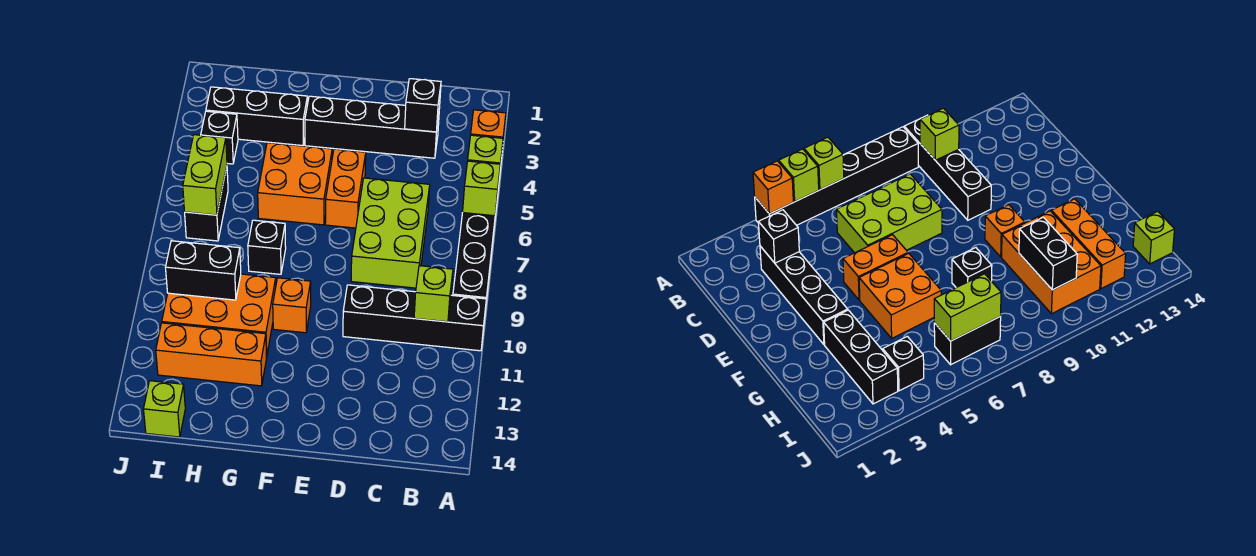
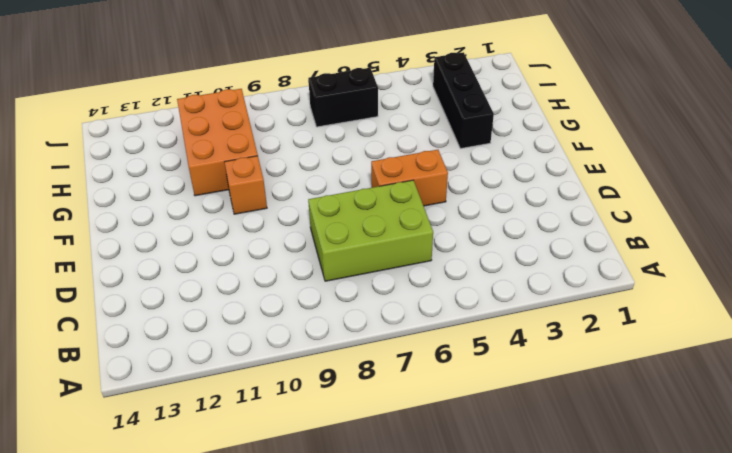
none -> black brick A4:A9 level 1
none -> black brick A10:D10 level 1
none -> black brick C3:F3 level 1

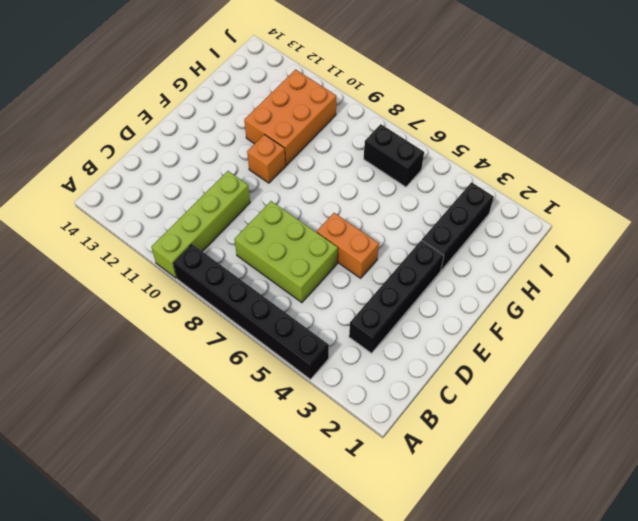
lime brick A10:D10 level 1 -> black brick A10:D10 level 1
none -> orange brick F5:G6 level 1
none -> black brick G8 level 1
none -> orange brick G12:I12 level 1

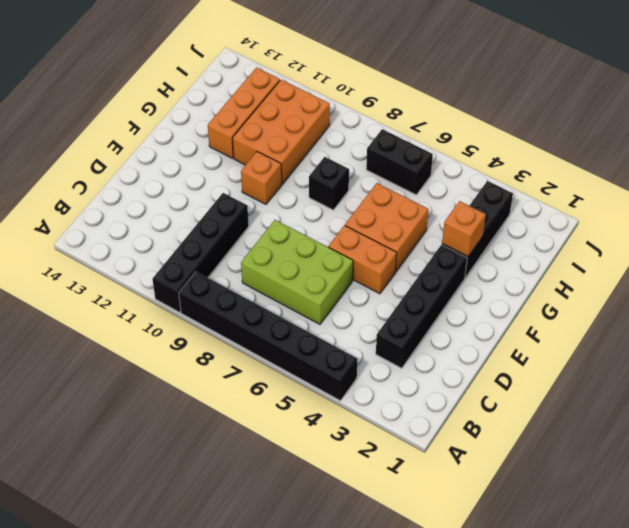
orange brick G3 level 2 -> orange brick A4 level 2
none -> black brick I4 level 1
none -> lime brick I14 level 1
none -> lime brick A5 level 2

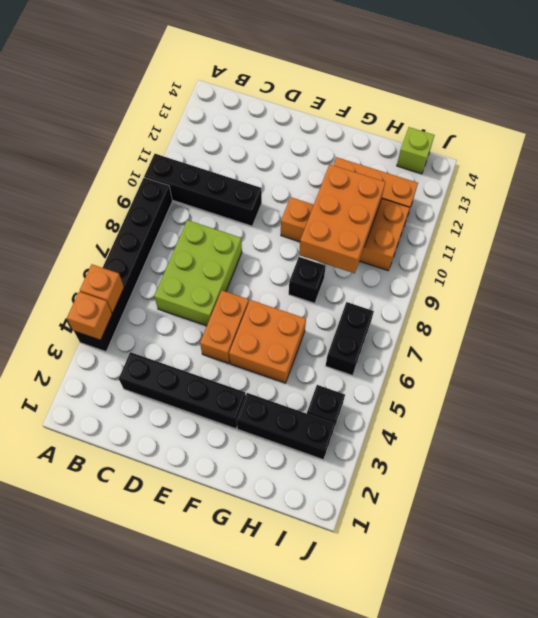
orange brick A5 level 2 -> lime brick A5 level 2
orange brick G9:H11 level 2 -> black brick H10:I10 level 2
none -> lime brick A6 level 2
none -> lime brick B10 level 2
none -> black brick C3 level 2

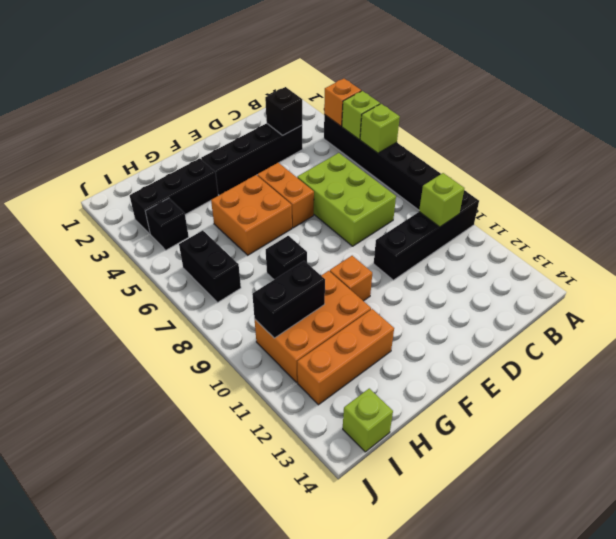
none -> lime brick I6:I7 level 2

